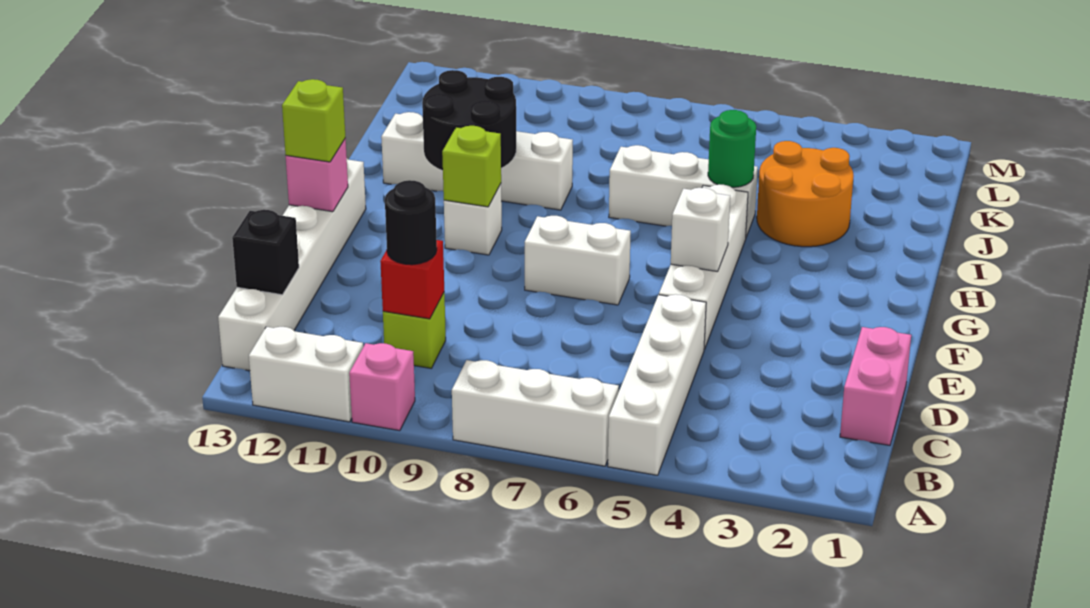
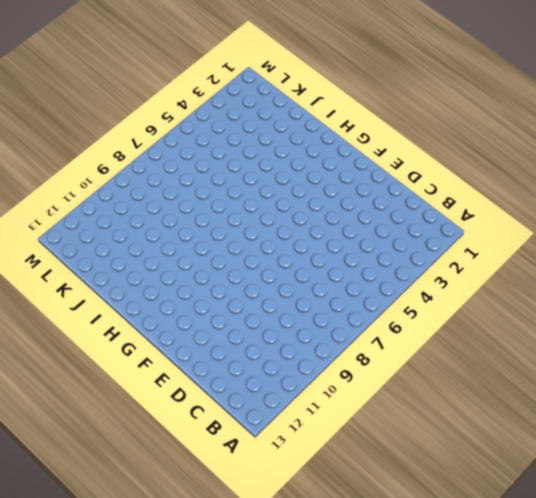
none -> white brick A5:D5 level 1
none -> white brick A6:A8 level 1
none -> pink brick A10 level 1

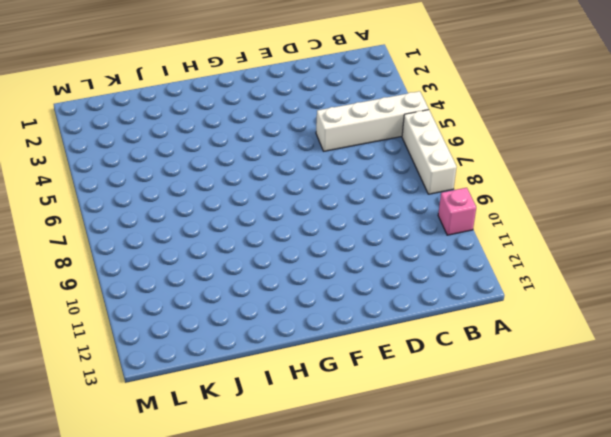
none -> white brick A11:A12 level 1
none -> white brick B13:G13 level 1
none -> pink brick C1:D1 level 1

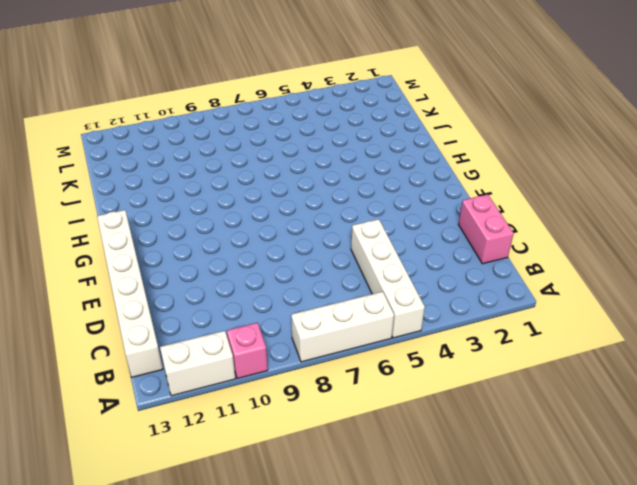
none -> lime brick C10 level 1
none -> white brick E5:H5 level 1
none -> white brick F7:F8 level 1

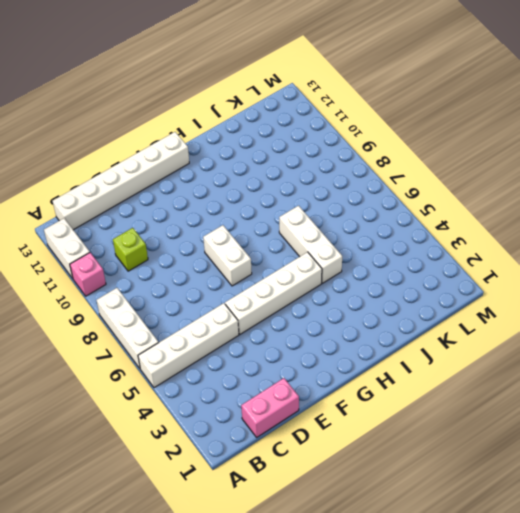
none -> white brick G10 level 1
none -> orange round brick I3:J4 level 1
none -> white brick I9:I12 level 1

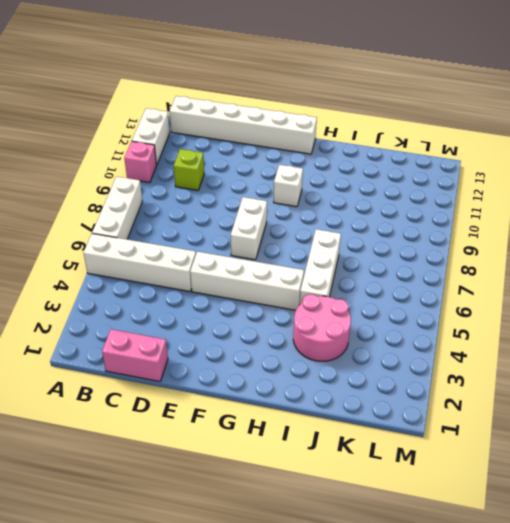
pink round brick I3:J4 level 1 -> orange round brick I3:J4 level 1
none -> white brick I9:I12 level 1
none -> red brick C10 level 2
none -> black brick C13 level 2

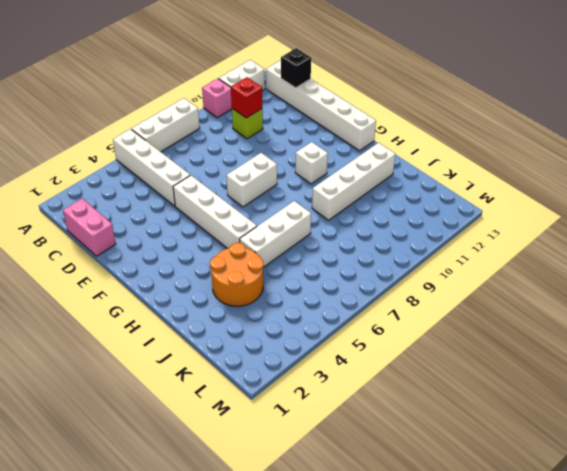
none -> white brick F5 level 2
none -> pink brick F13 level 2
none -> lime brick G10 level 2

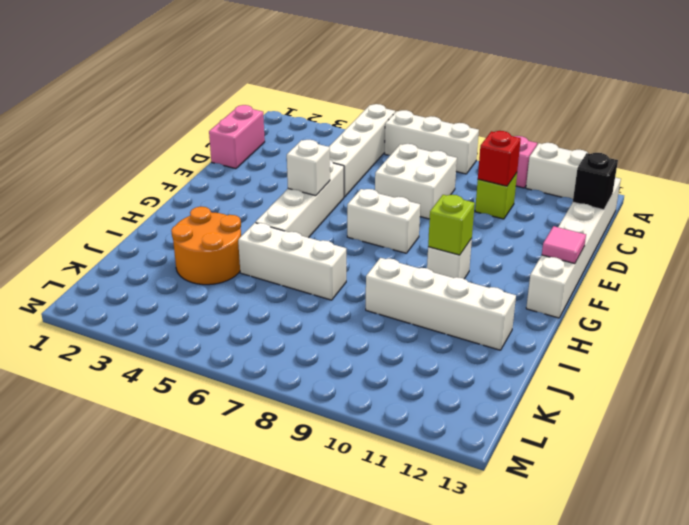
white brick C7:D8 level 1 -> none
pink tile F13 level 2 -> pink brick F13 level 2
none -> black round brick H10:I11 level 2
none -> green round brick I5 level 2
none -> black round brick C10 level 3

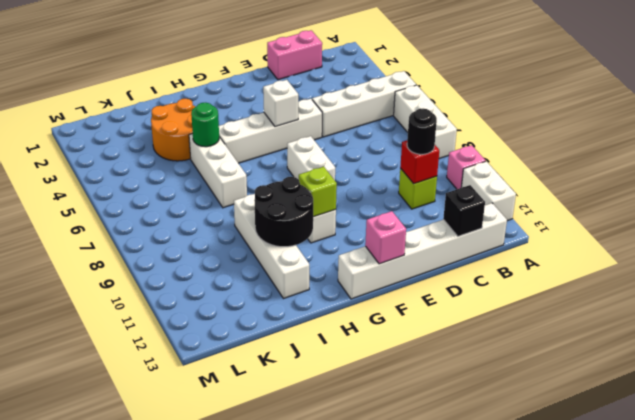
none -> lime brick F13 level 3

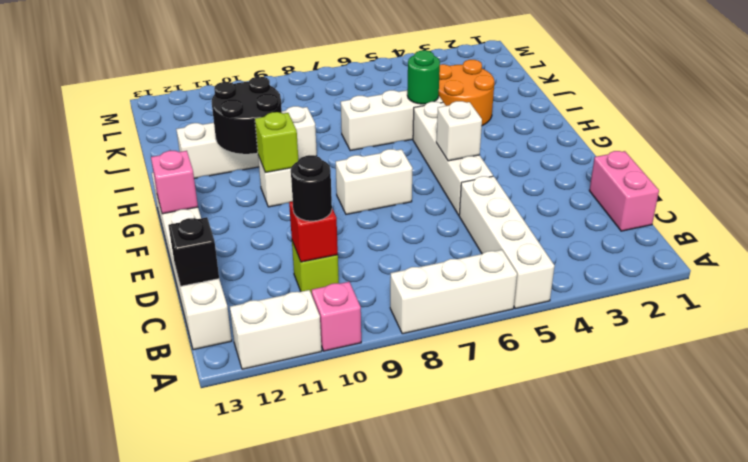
none -> lime brick F13 level 3

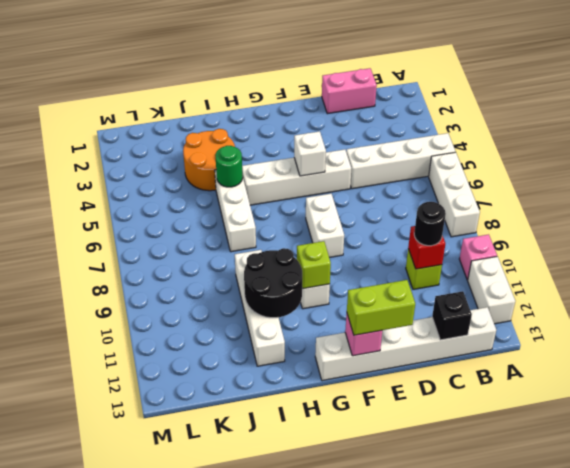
lime brick E13:F13 level 3 -> lime brick F13 level 3

